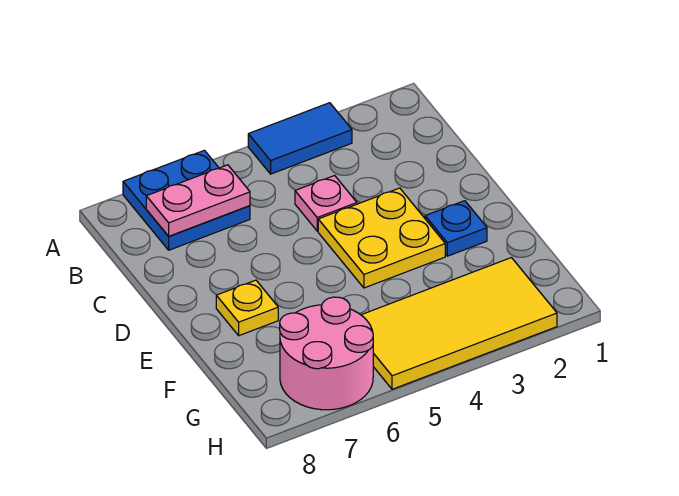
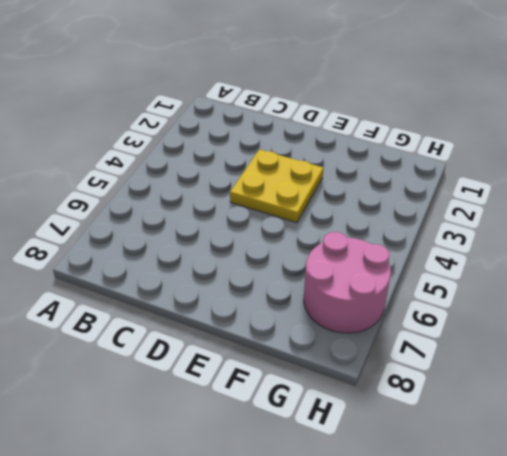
none -> blue tile A3:A4 level 1
none -> blue plate A6:B7 level 1

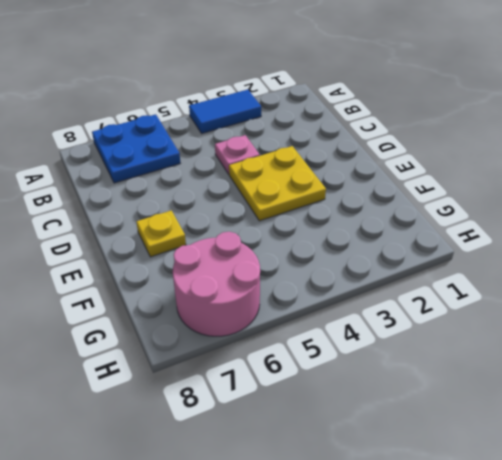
none -> blue plate E2 level 1
none -> yellow tile G2:H5 level 1

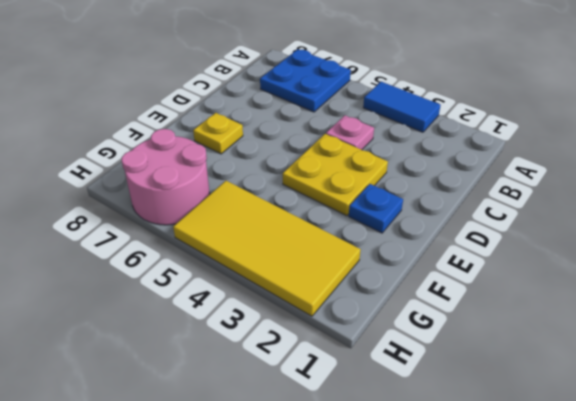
none -> pink plate B6:B7 level 2

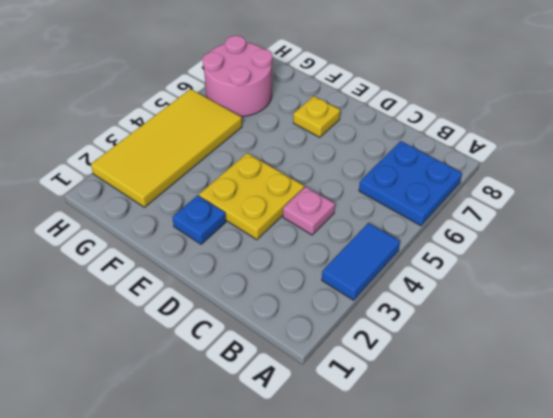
none -> pink plate B6:B7 level 2

